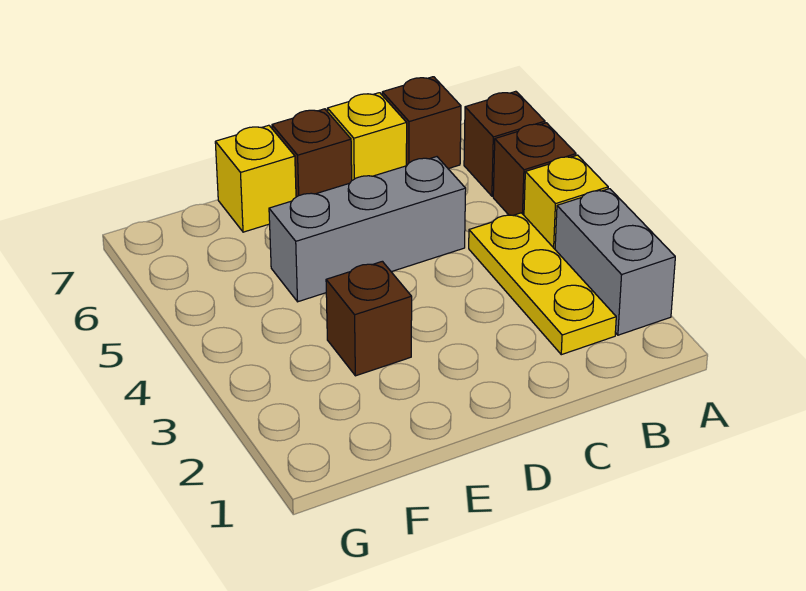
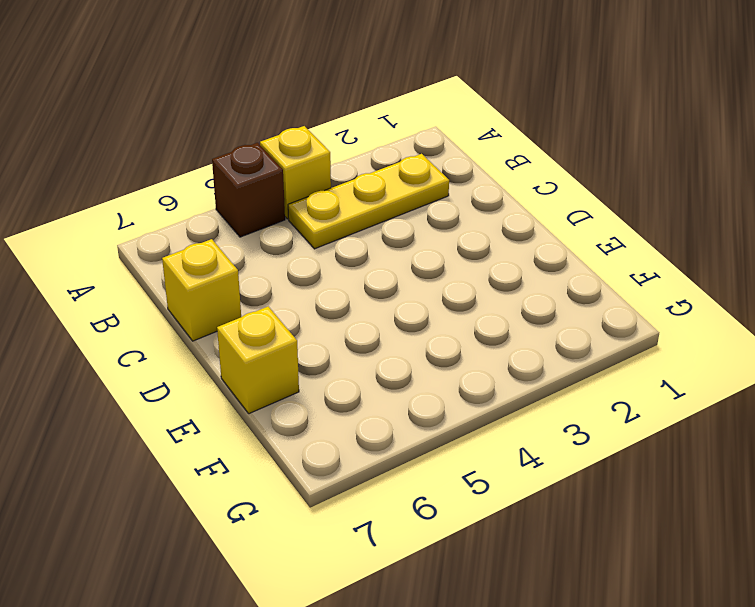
none -> grey brick A2:A3 level 1
none -> brown brick A6 level 1

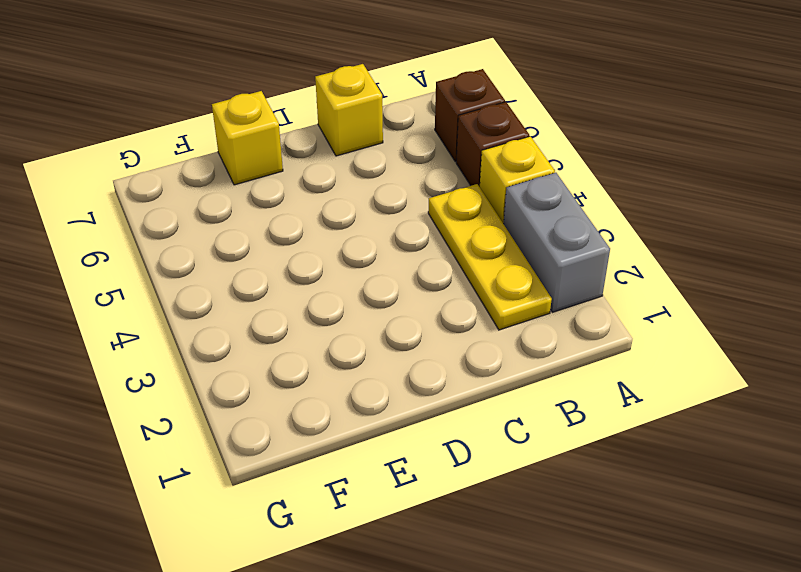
none -> brown brick B7 level 1
none -> grey brick C5:E5 level 1

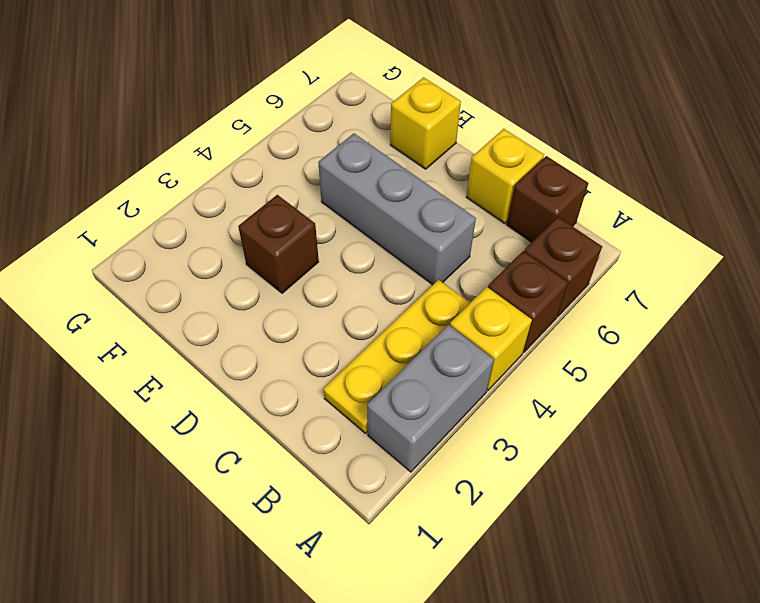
none -> brown brick D7 level 1

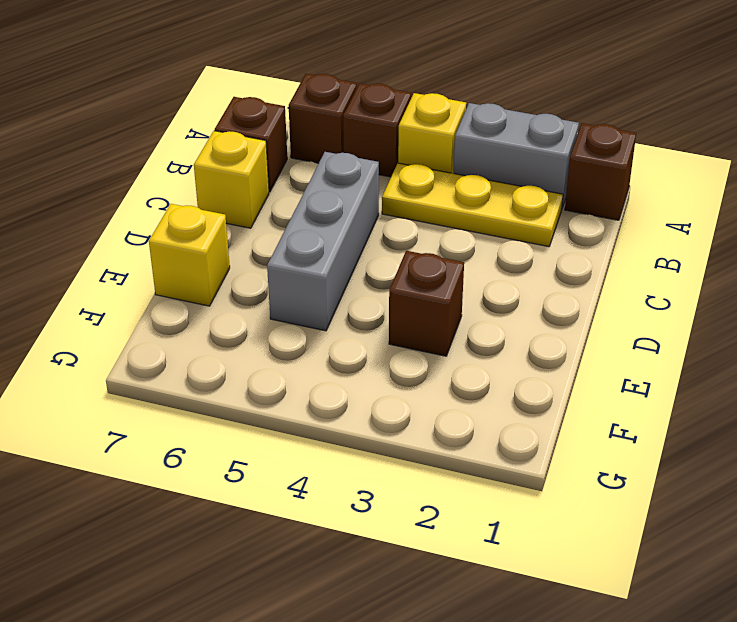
brown brick A1 level 1 -> brown brick D7 level 1

